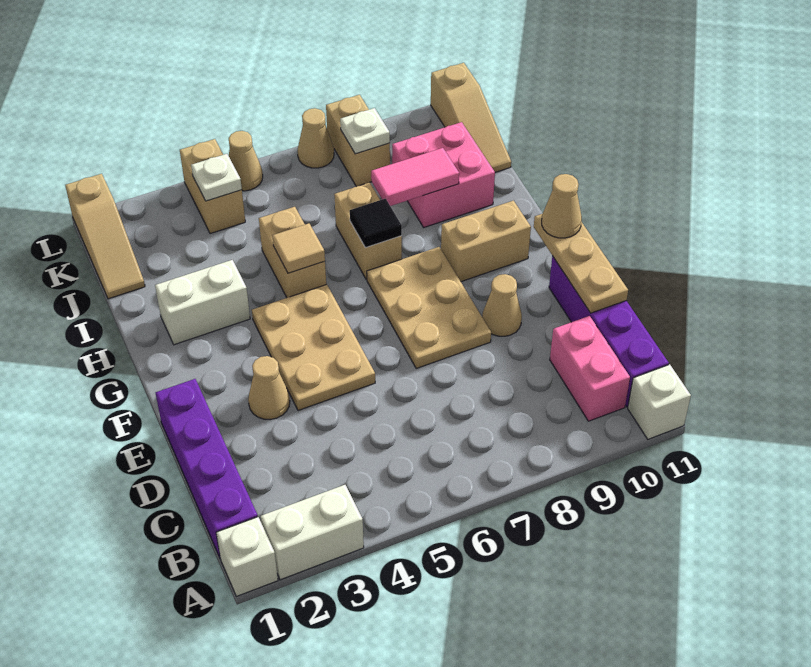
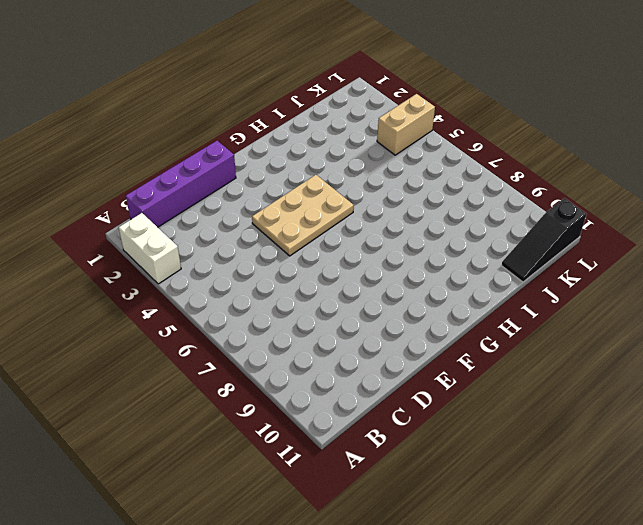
black slope J11:L11 level 1 top L -> tan slope J11:L11 level 1 top L
none -> white brick A1 level 1
none -> white brick A11 level 1
none -> pink brick B10:C10 level 1

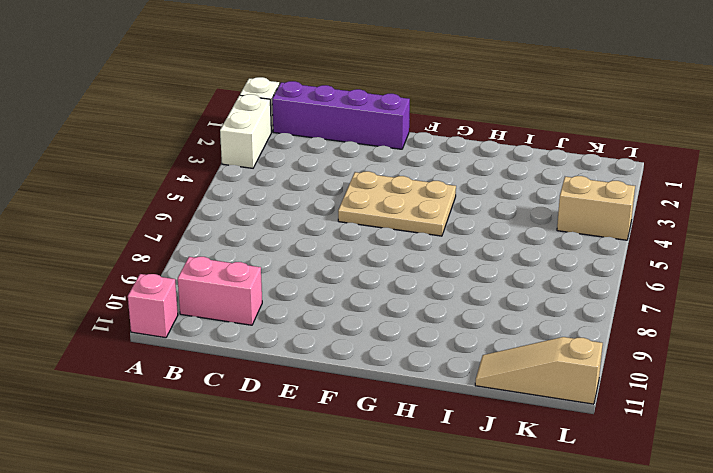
pink brick A11 level 1 -> white brick A11 level 1
none -> purple brick B11:E11 level 1
none -> tan cone E3 level 1
none -> tan plate E7:G8 level 1

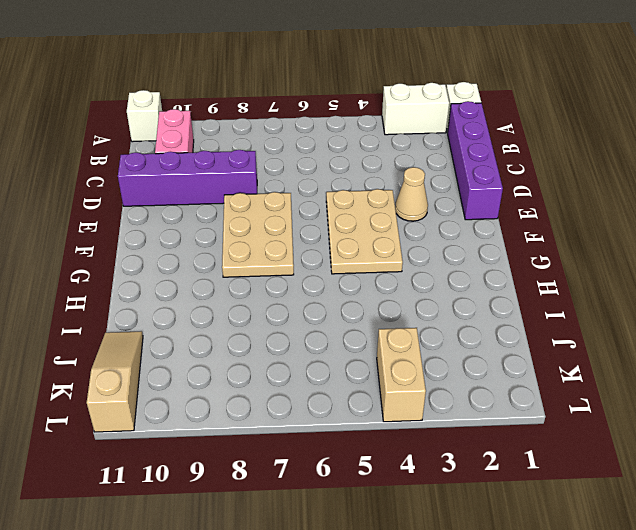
purple brick D8:D11 level 1 -> purple brick B11:E11 level 1
none -> tan cone E9 level 1
none -> tan brick G9:G10 level 1
none -> white brick H2:H3 level 1

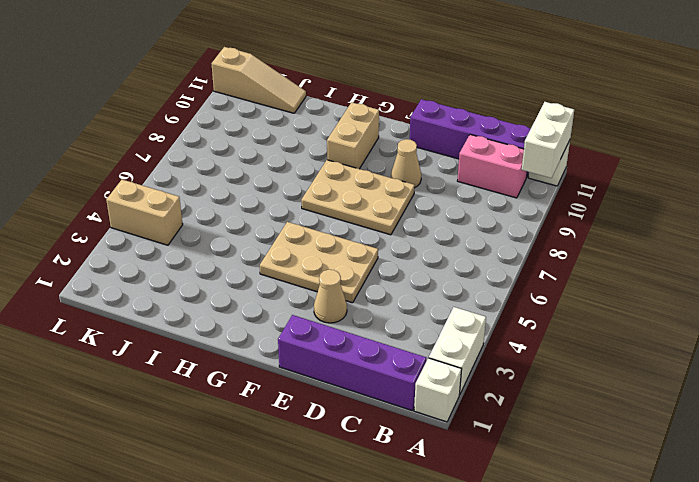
white brick A10:A11 level 2 -> white brick H2:H3 level 1
none -> tan brick H5:I5 level 1
none -> tan brick H7:I7 level 1
none -> pink brick I9:J10 level 1

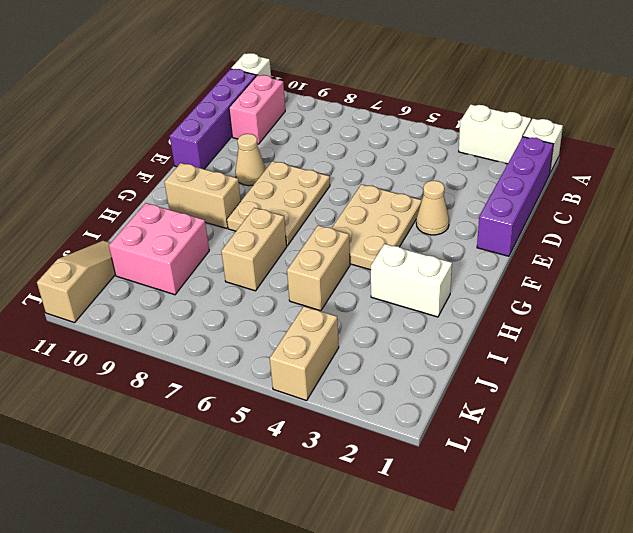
none -> tan slope J1:L1 level 1 top L
none -> tan brick K8:L8 level 1
none -> tan cone L5 level 1

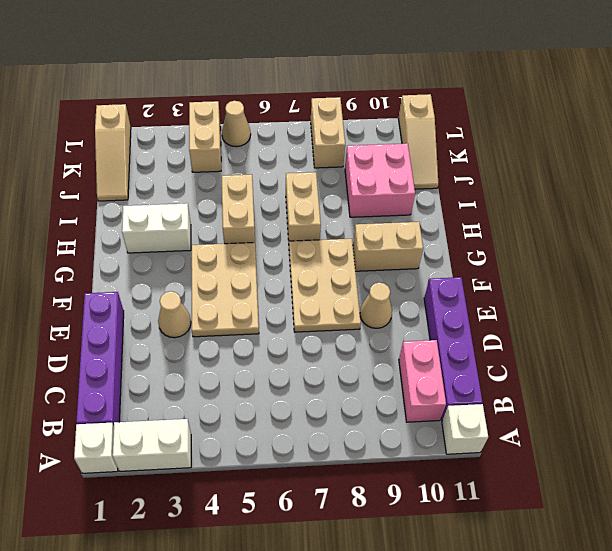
none -> tan cone L7 level 1
none -> tan plate D11:F11 level 2
none -> tan tile H5 level 2

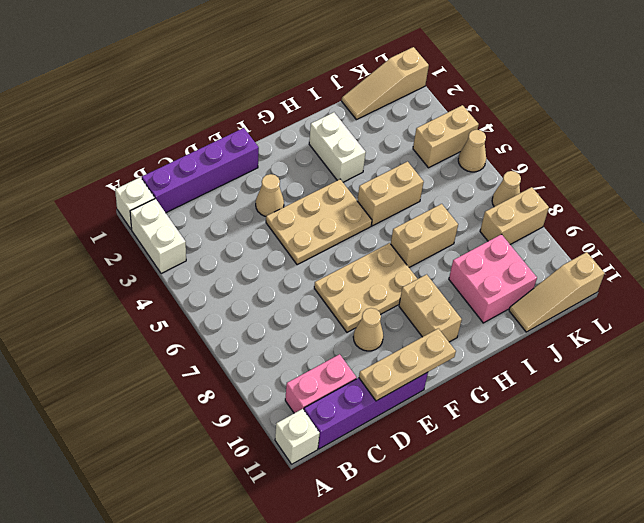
none -> tan tile H5 level 2
none -> black tile H7 level 2
none -> pink tile I8:I9 level 2

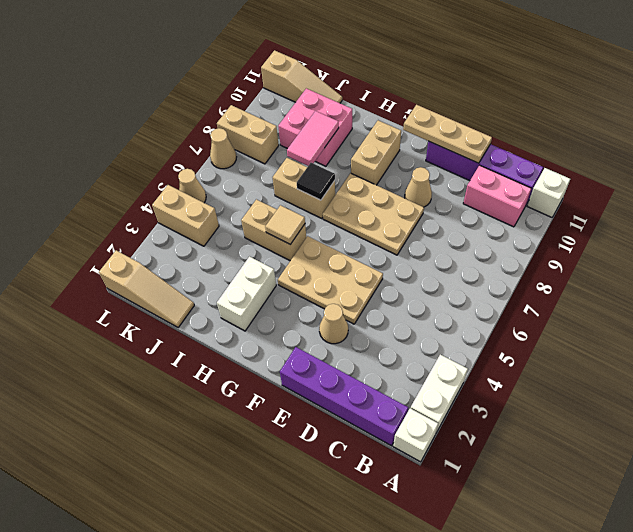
none -> white plate K4 level 2
none -> white plate K8 level 2
none -> tan cone F11 level 3

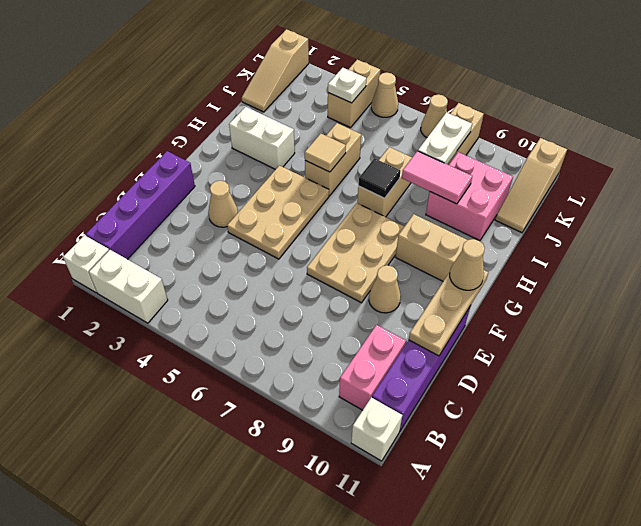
white plate J8:K8 level 2 -> white plate K8 level 2

